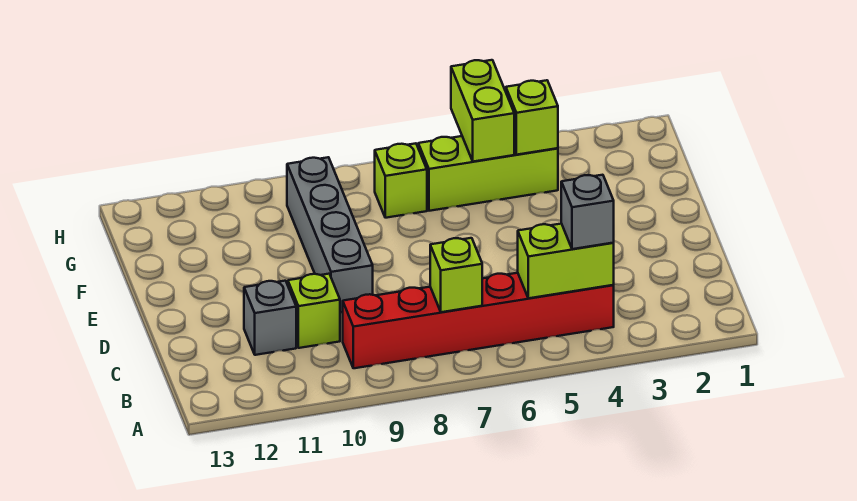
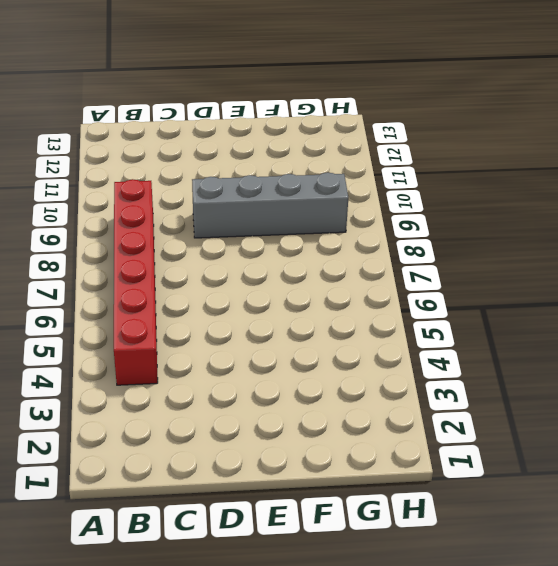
none -> lime brick C10 level 1
none -> grey brick C11 level 1

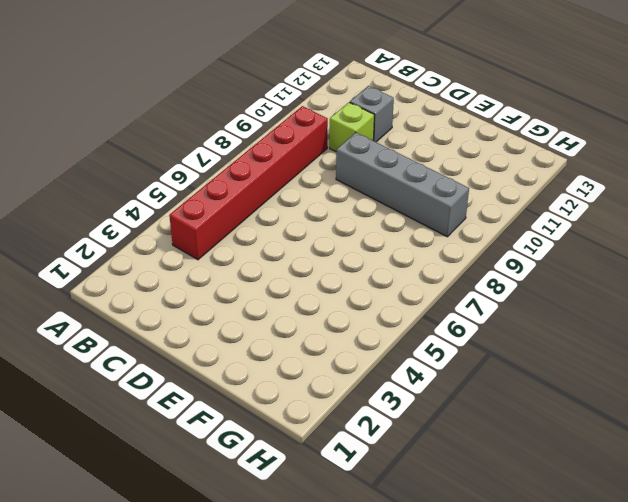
none -> lime brick G4:G6 level 1
none -> lime brick G7 level 1

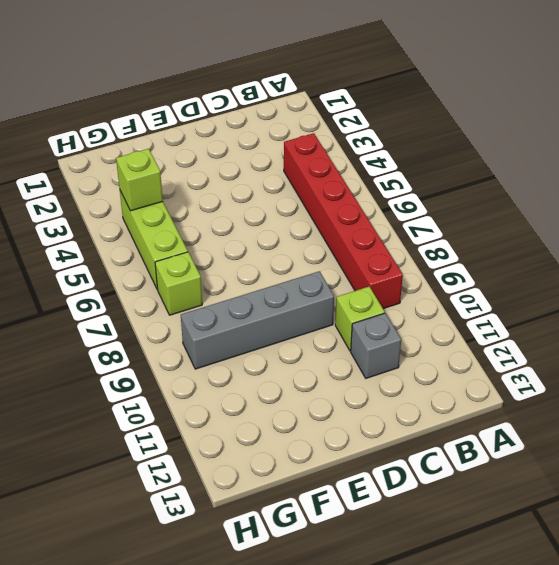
none -> lime brick B4:B5 level 2
none -> lime brick B7 level 2

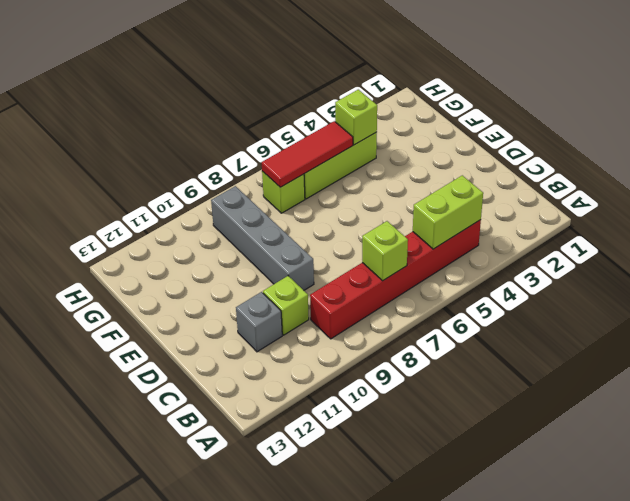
red tile G5:G7 level 2 -> lime brick G5:H5 level 2
none -> grey brick B4 level 3

